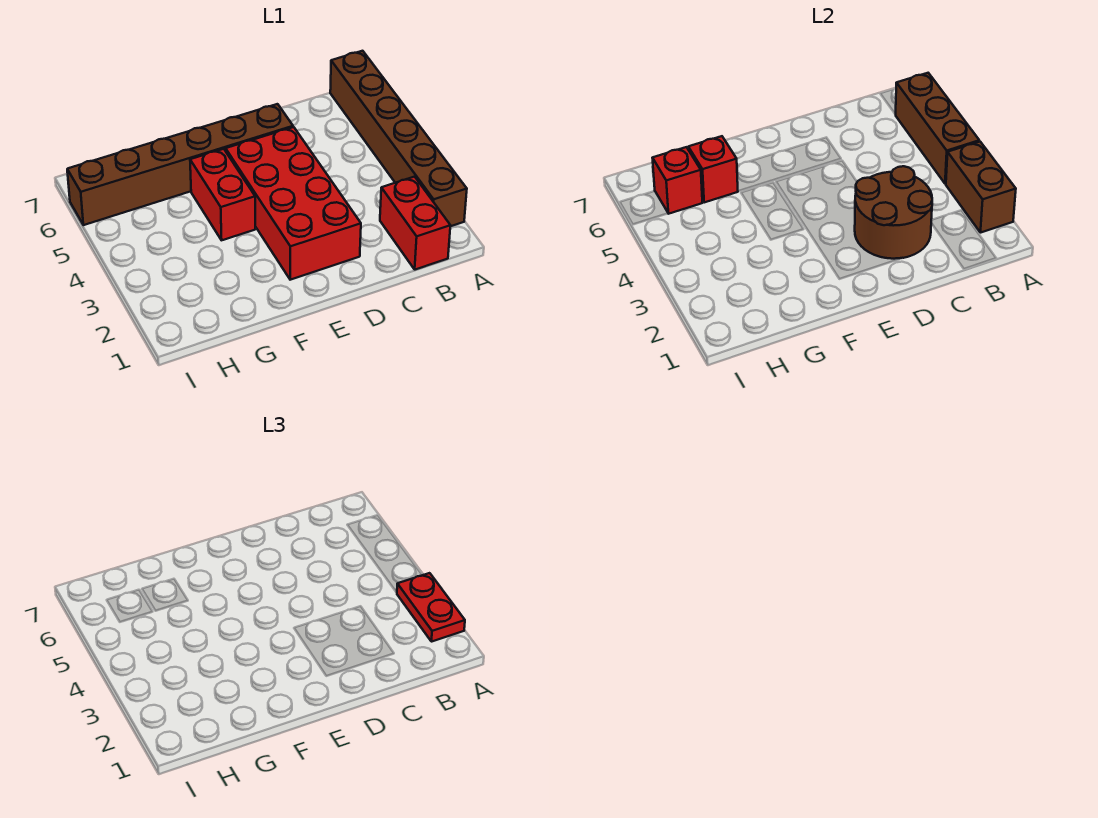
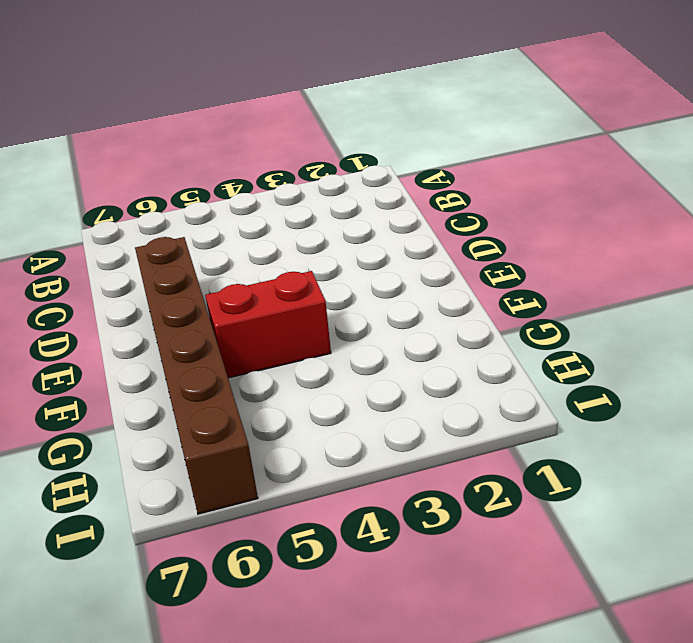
none -> brown brick A2:A7 level 1
none -> red brick B1:B2 level 1

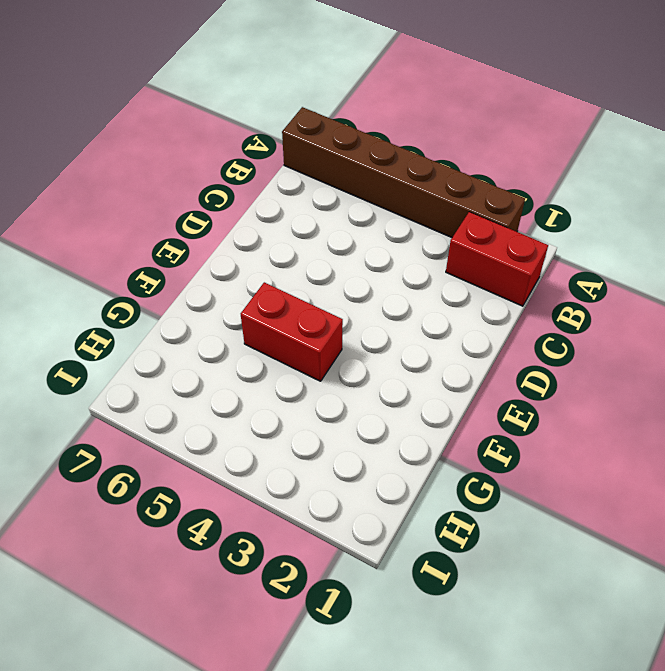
none -> red brick D2:E5 level 1
none -> brown brick D6:I6 level 1

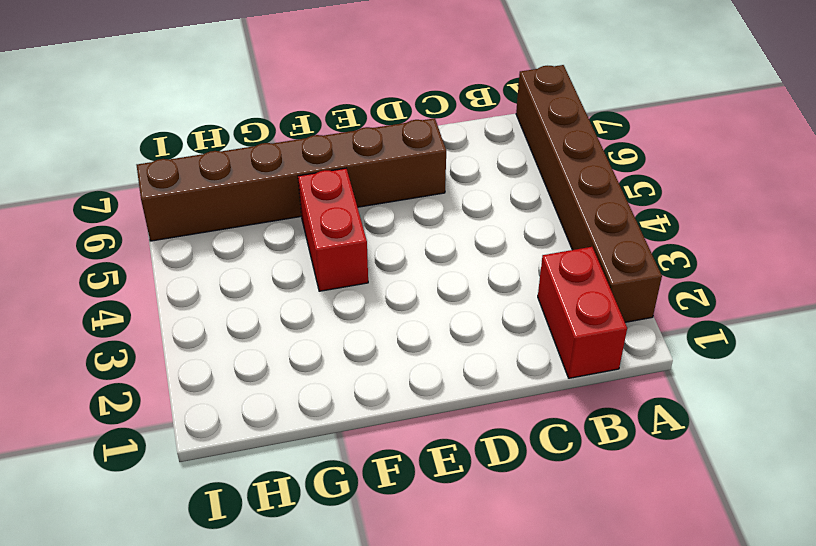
none -> red brick D2:E5 level 1
none -> brown brick A2:A3 level 2

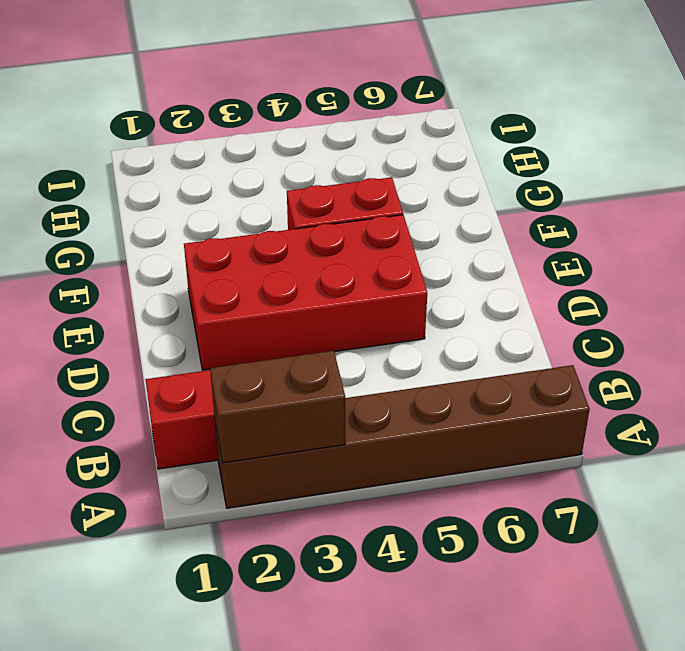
none -> brown brick D6:I6 level 1
none -> brown brick A4:A6 level 2

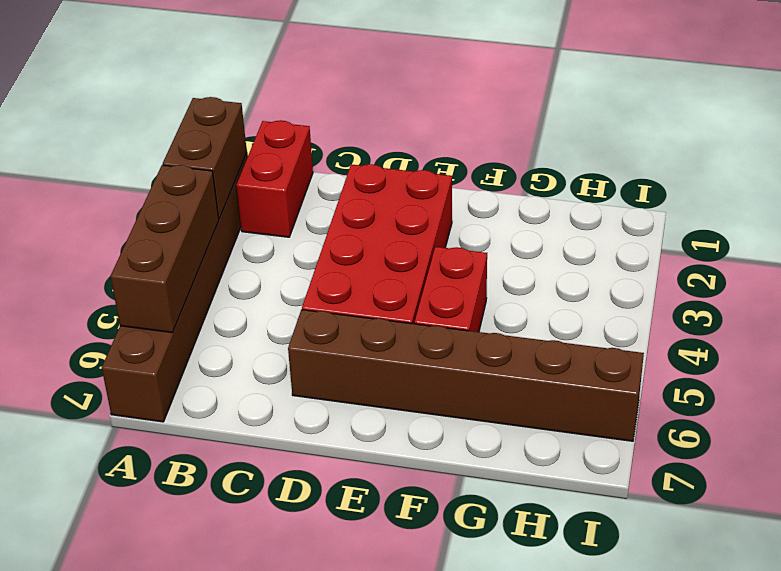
none -> brown round brick C2:D3 level 2
none -> red brick G6 level 2

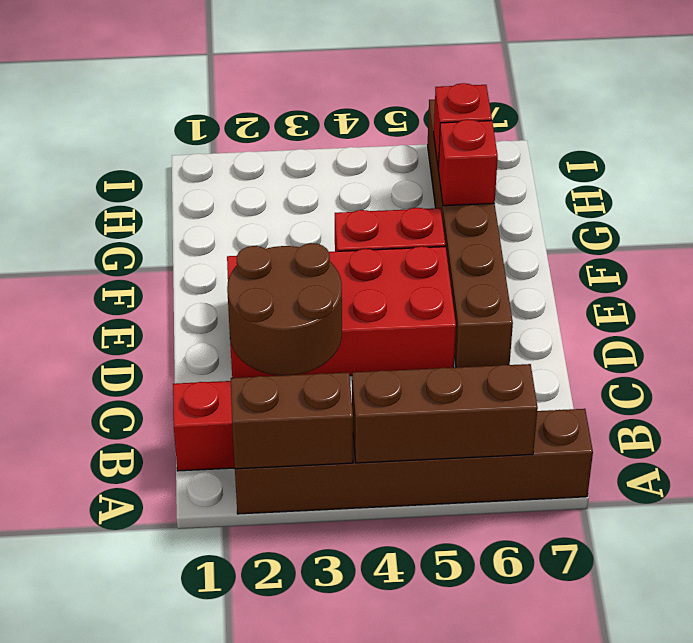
none -> red plate A2:A3 level 3

